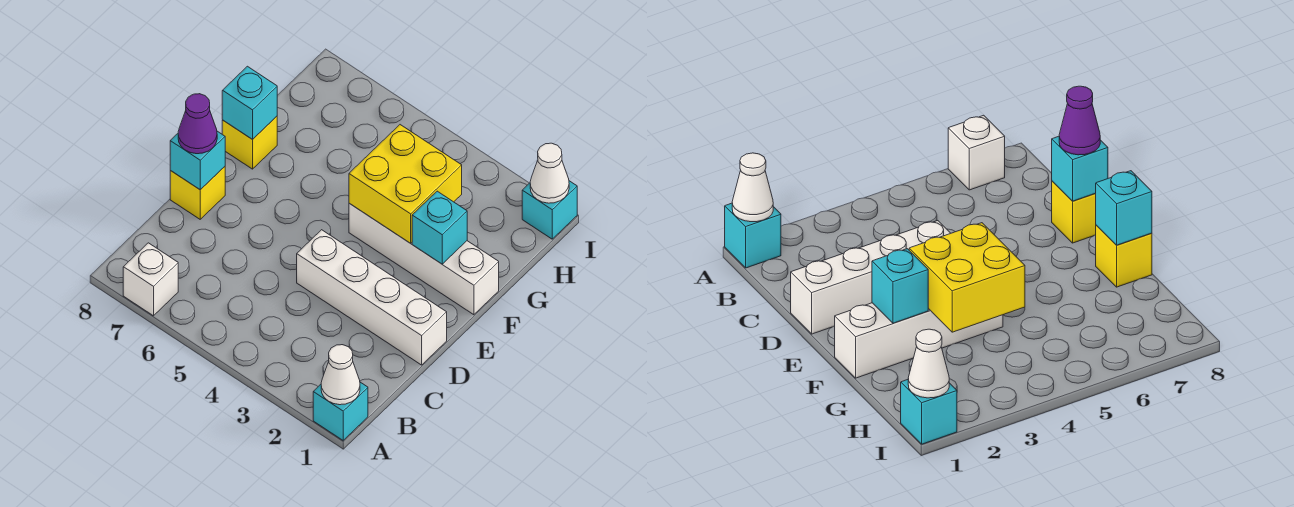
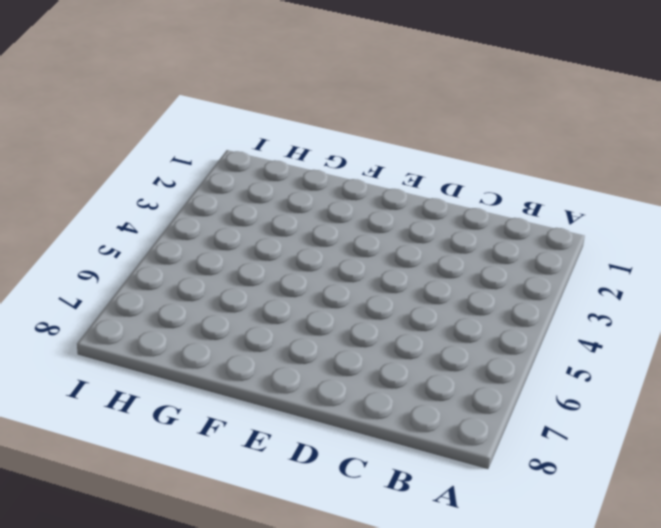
none -> cyan brick A1 level 1
none -> white brick A7 level 1
none -> white brick D1:D4 level 1

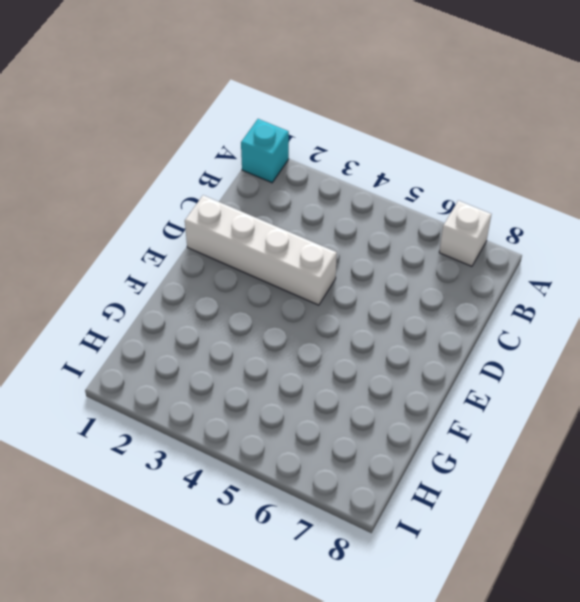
none -> yellow brick D8 level 1
none -> white brick F1:F4 level 1
none -> yellow brick F8 level 1

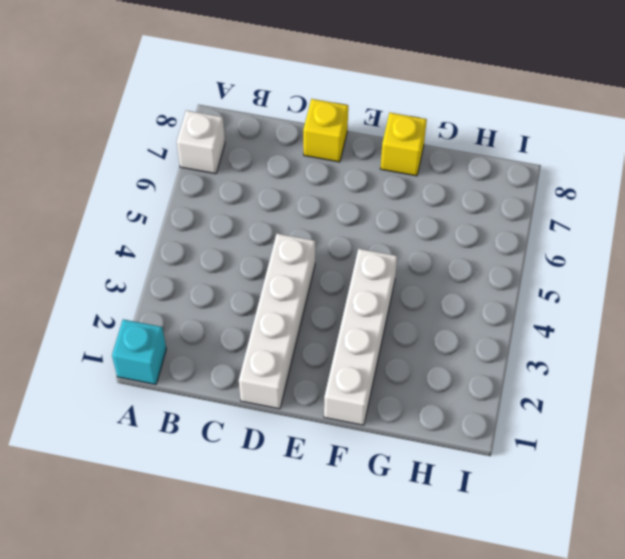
none -> cyan brick I1 level 1
none -> white cone A1 level 2
none -> cyan brick D8 level 2

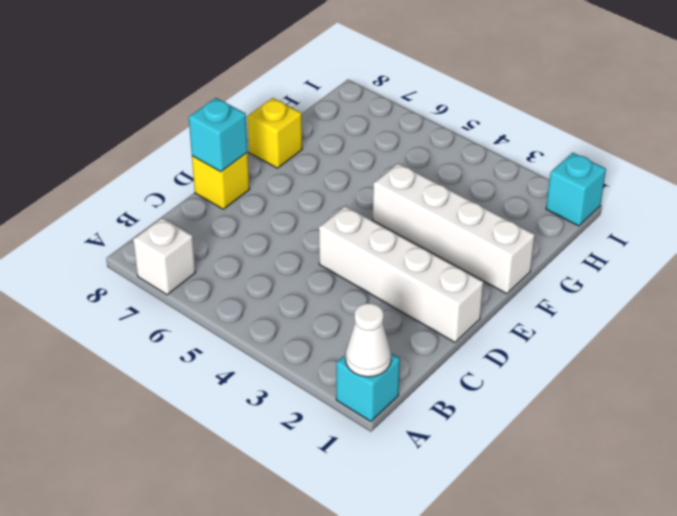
none -> cyan brick F2 level 2
none -> yellow brick F3:G4 level 2
none -> cyan brick F8 level 2

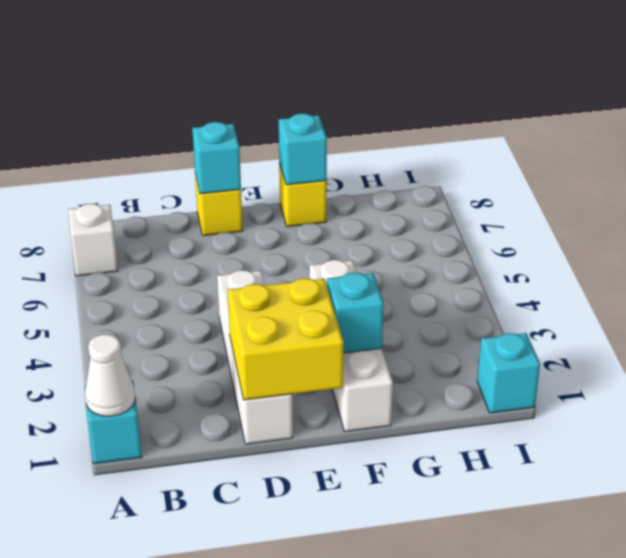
yellow brick D1:E2 level 2 -> yellow brick F3:G4 level 2
none -> white cone I1 level 2
none -> purple cone D8 level 3

